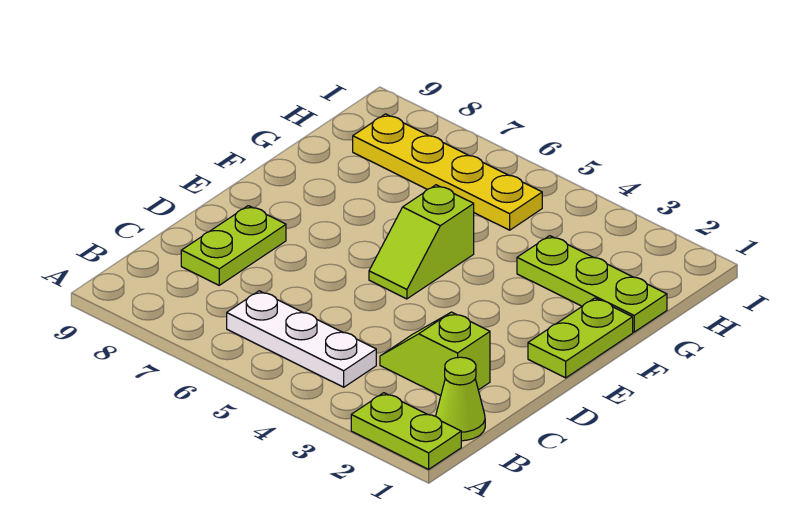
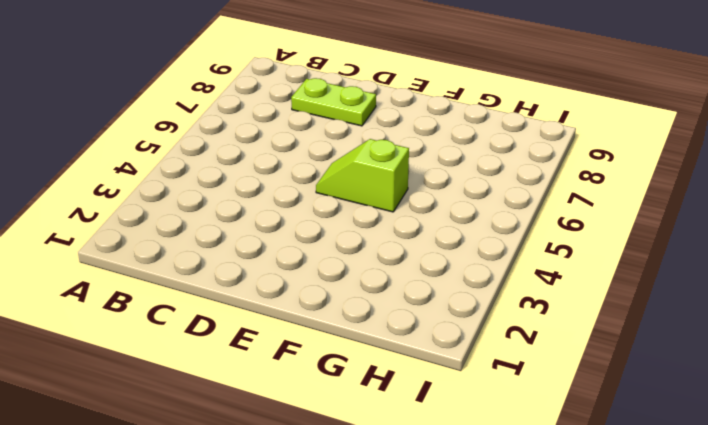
none -> lime plate A1:A2 level 1
none -> lime cone B1 level 1

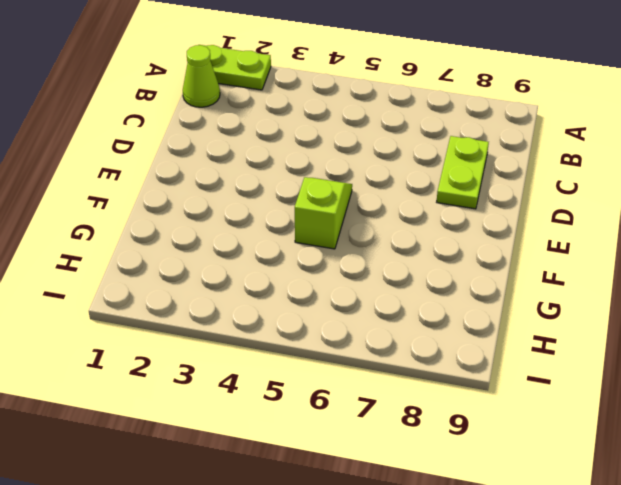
none -> white plate B4:B6 level 1
none -> lime slope C2:C3 level 1 top 2

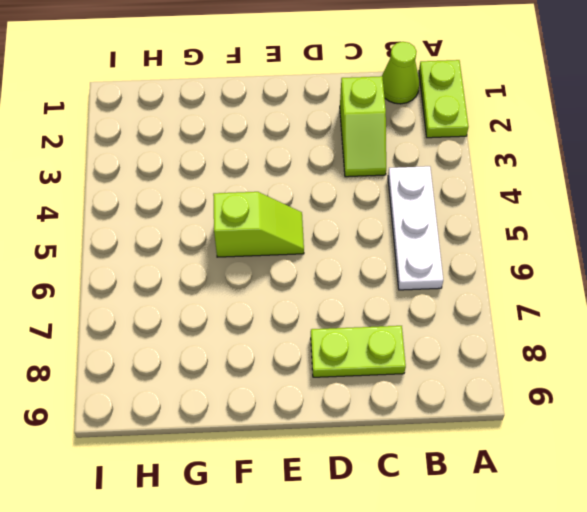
none -> lime plate E1:F1 level 1
none -> lime plate G1:G3 level 1

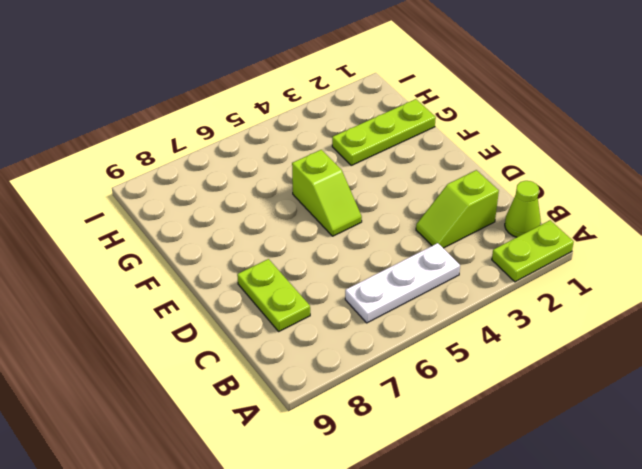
none -> lime plate E1:F1 level 1
none -> yellow plate H5:H8 level 1

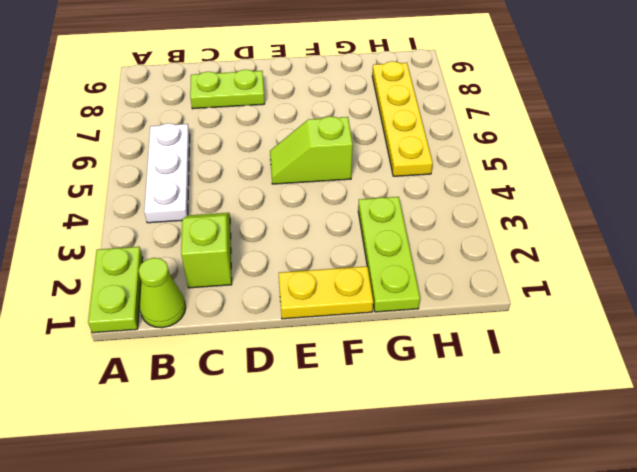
yellow plate E1:F1 level 1 -> lime plate E1:F1 level 1

